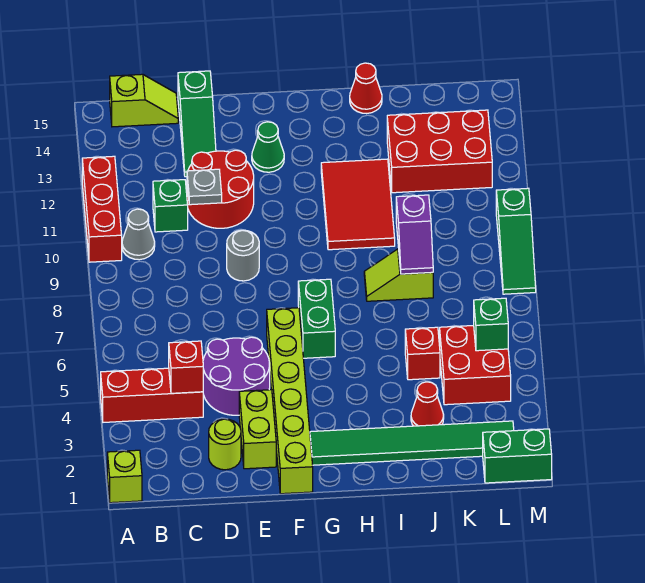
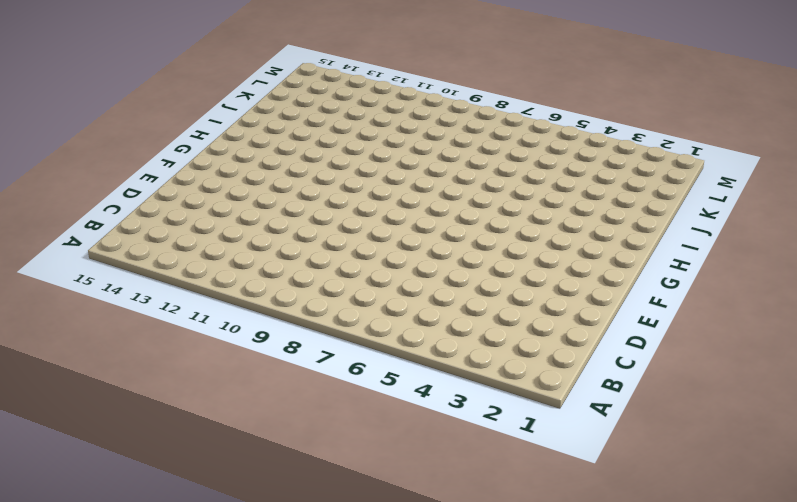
none -> lime brick A1 level 1
none -> red brick A4:C4 level 1
none -> red brick A10:A12 level 1

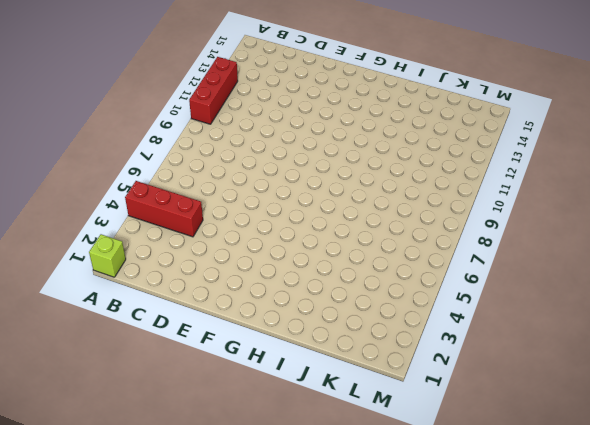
none -> grey cone B10 level 1
none -> lime slope B15:C15 level 1 top B
none -> green brick C11 level 1

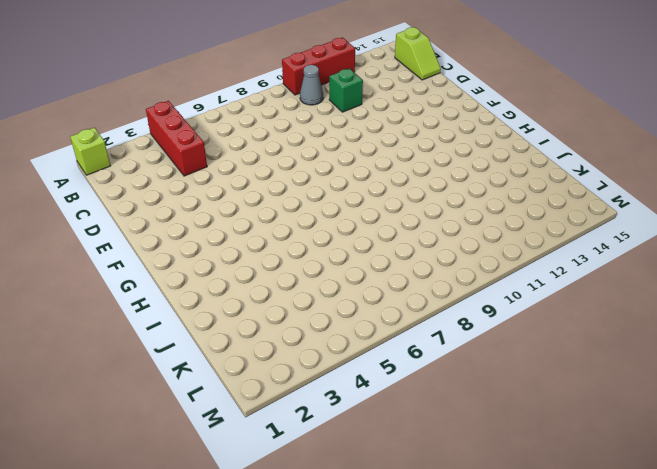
none -> lime round brick D2 level 1
none -> purple round brick D4:E5 level 1
none -> red round brick D11:E12 level 1

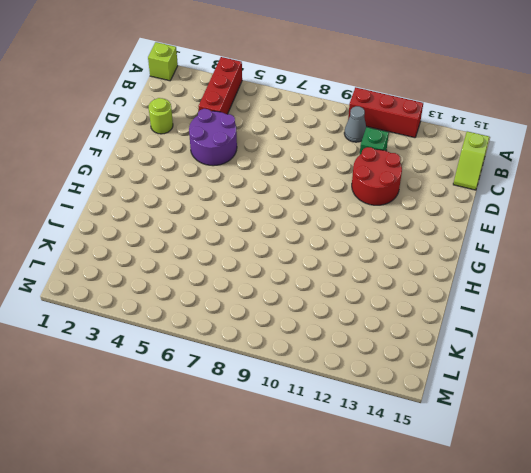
none -> green slope D13:D15 level 1 top 15
none -> lime brick E2:E3 level 1
none -> grey round brick E9 level 1

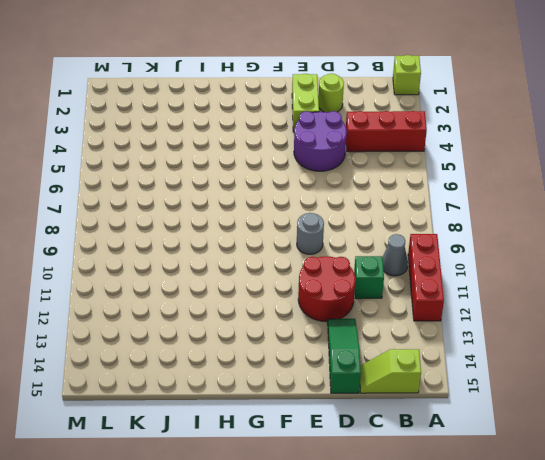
none -> lime brick F1:F6 level 1
none -> green cone F13 level 1
none -> green tile G2:L2 level 1

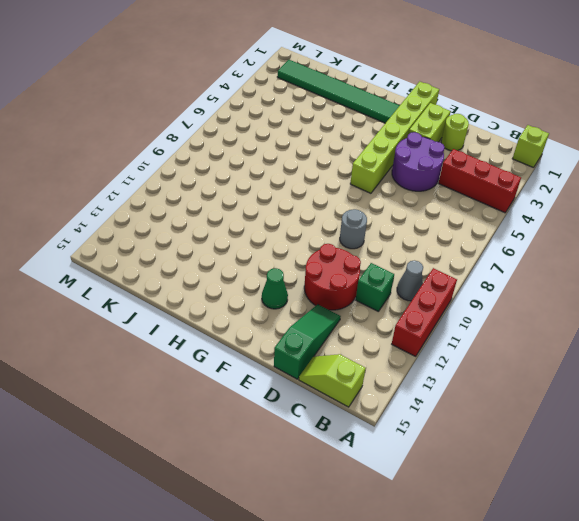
none -> green brick G6:G7 level 1
none -> red tile H10:I12 level 1
none -> lime slope I8:J8 level 1 top J

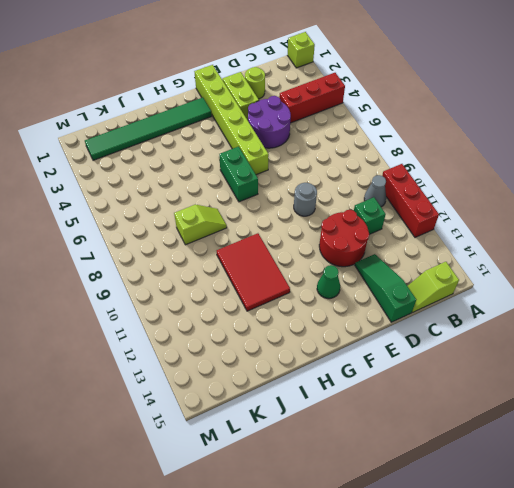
none -> red cone I15 level 1
none -> red cone J3 level 1
none -> red brick J5 level 1

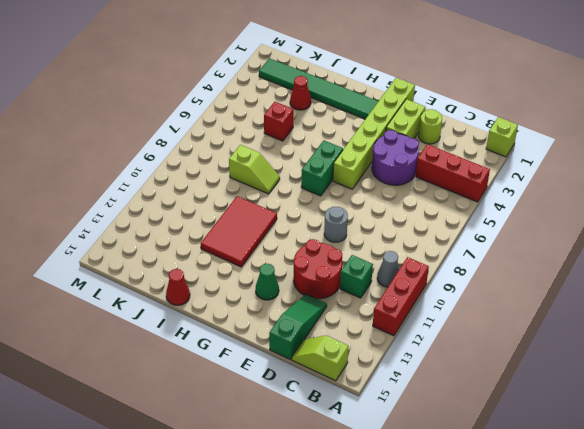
none -> red brick J12:L13 level 1
none -> red brick K4:L5 level 1
none -> green brick L1:M1 level 1

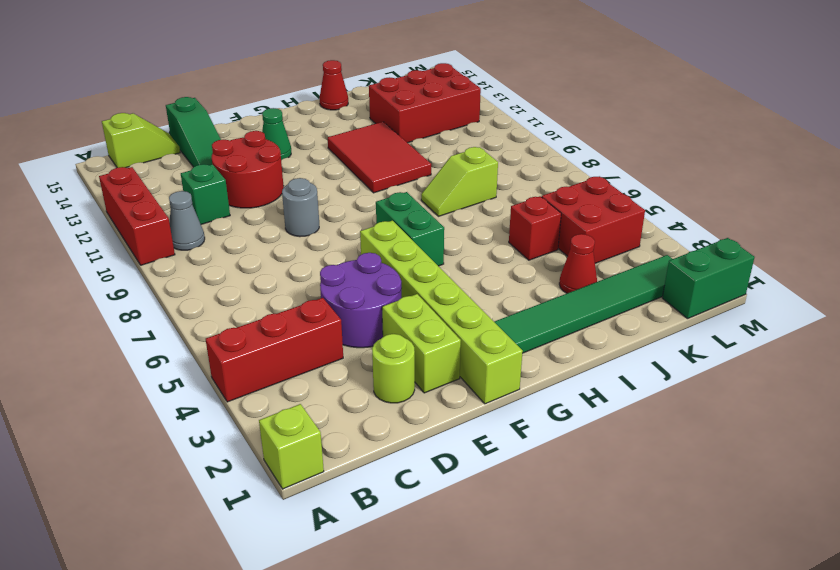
none -> green slope M8:M10 level 1 top 10
none -> red brick C4 level 2
none -> grey plate D11 level 2

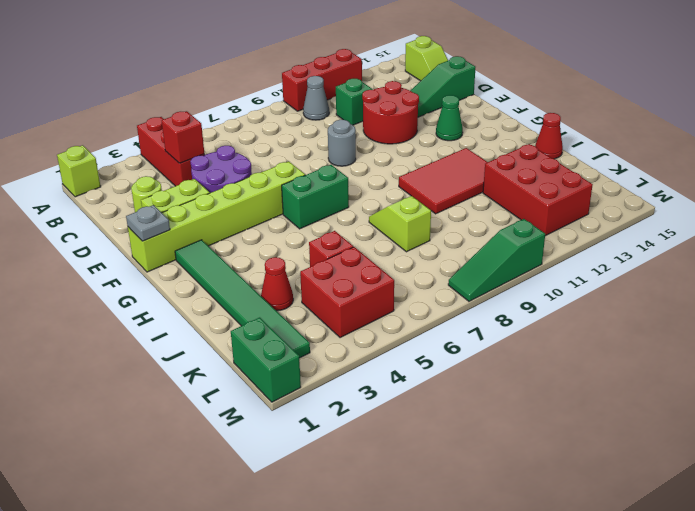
grey plate F1 level 2 -> grey plate D11 level 2
none -> purple slope J8:J9 level 2 top 9
none -> green brick L5 level 2

